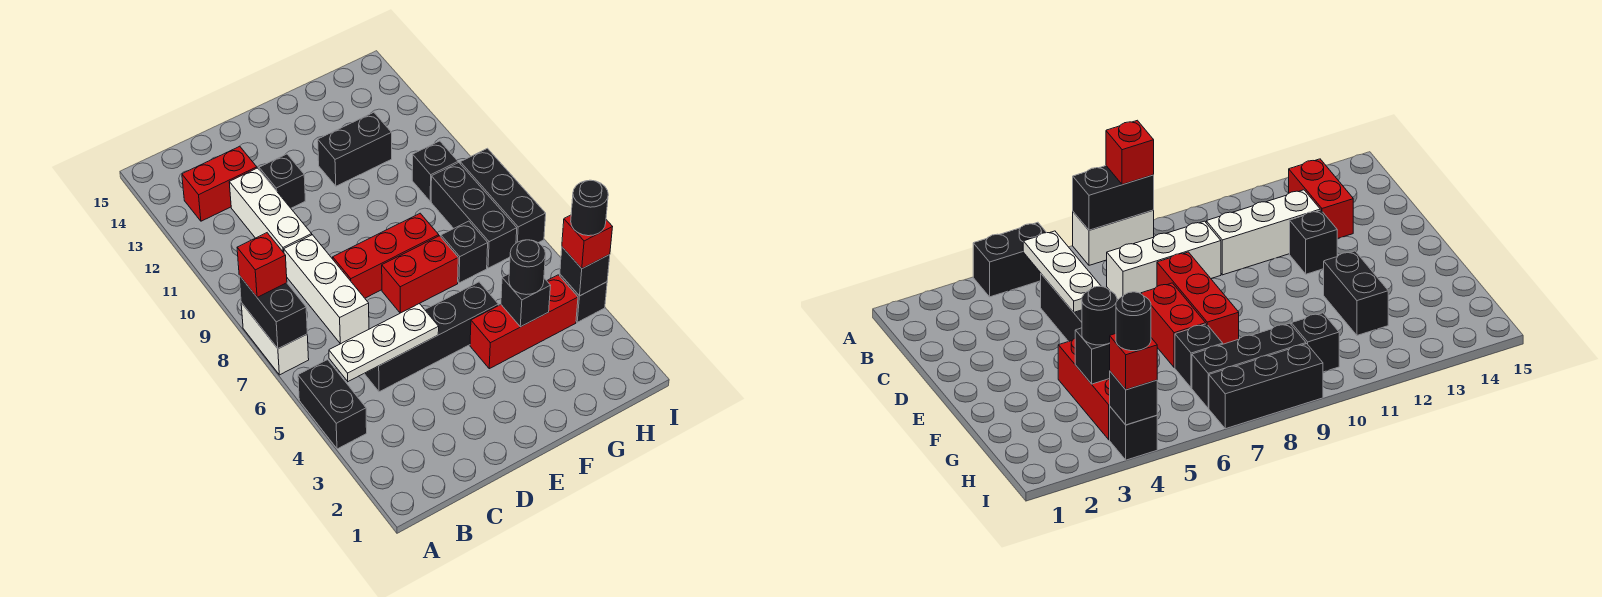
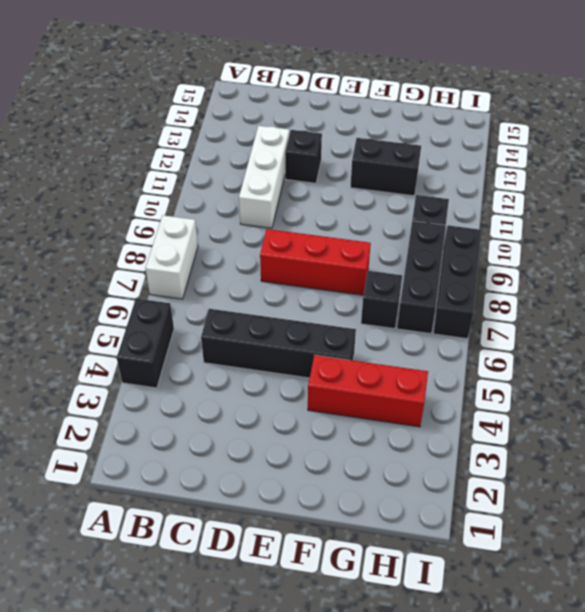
none -> red brick B13:C13 level 1
none -> white brick C7:C9 level 1
none -> red brick E7:F7 level 1

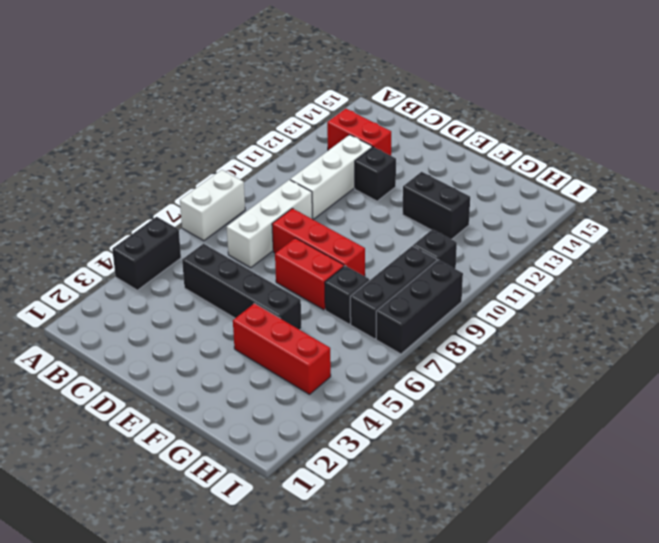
none -> black brick I4 level 1
none -> black brick A7:A8 level 2
none -> white plate B5:D5 level 2

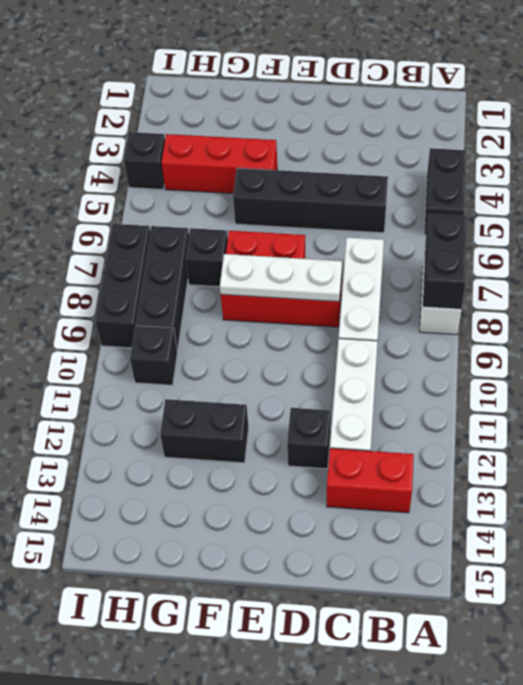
white plate D8:F8 level 2 -> white plate B5:D5 level 2
none -> black brick G4 level 2
none -> black brick I4 level 2
none -> red brick A8 level 3

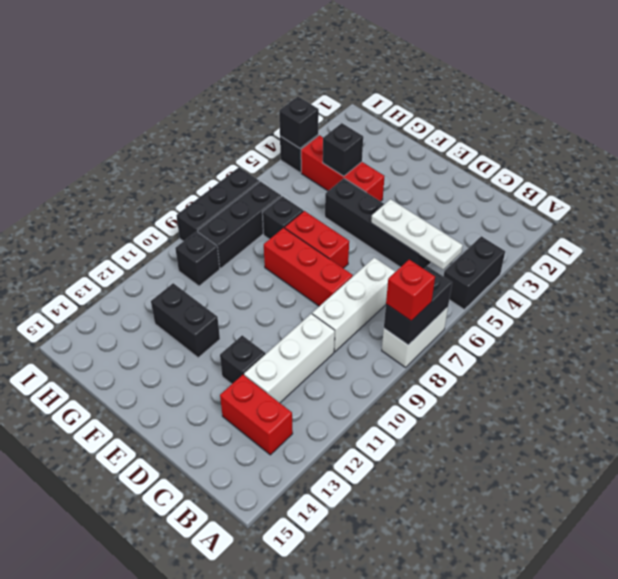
none -> black round brick G4 level 3
none -> red brick I4 level 3
none -> black round brick I4 level 4

